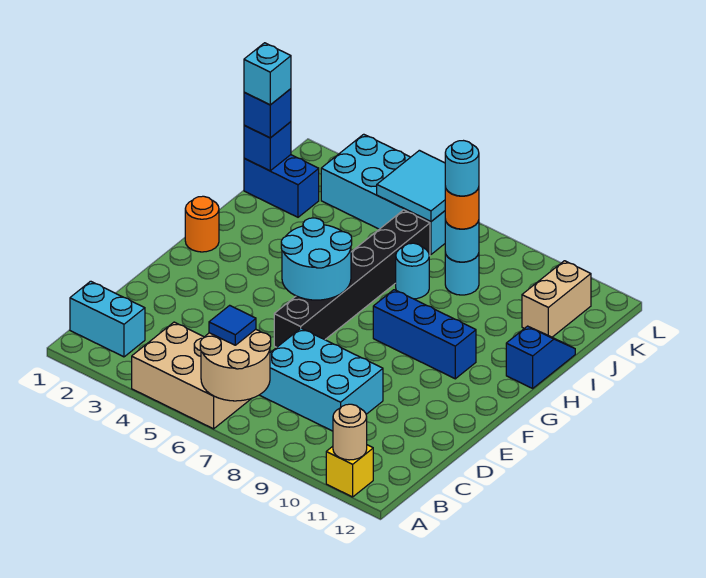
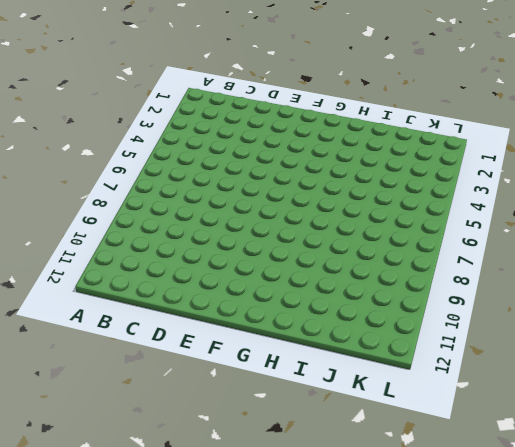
none -> tan brick A4:B6 level 1
none -> yellow brick A11 level 1
none -> cyan brick B1:B2 level 1

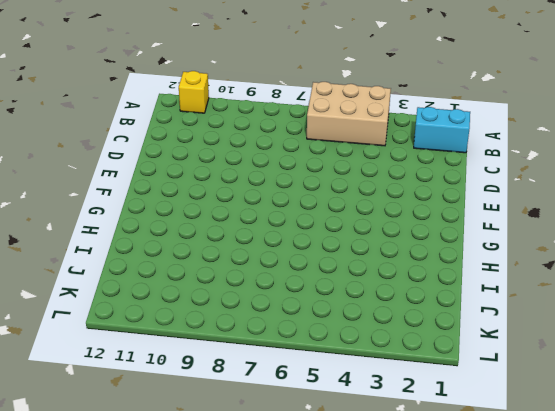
none -> cyan brick C7:D9 level 1
none -> black brick E6:J6 level 1
none -> orange round brick G1 level 1

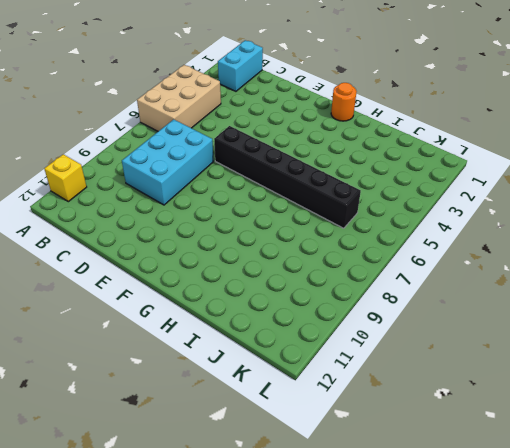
none -> blue brick G8:G10 level 1
none -> blue slope H12:I12 level 1 top H
none -> cyan round brick I7 level 1

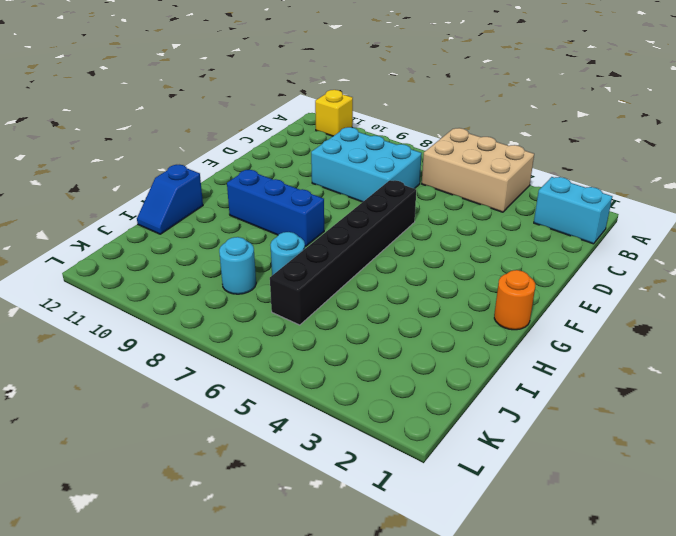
none -> blue brick J1:J2 level 1
none -> tan brick J11:K11 level 1
none -> cyan brick K3:L6 level 1

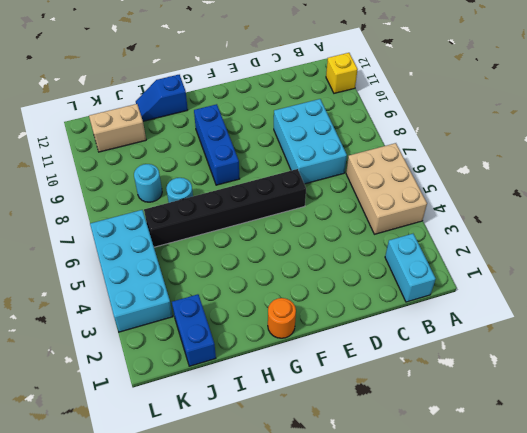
none -> tan round brick A6:B7 level 2
none -> tan round brick A11 level 2
none -> cyan round brick F5:G6 level 2

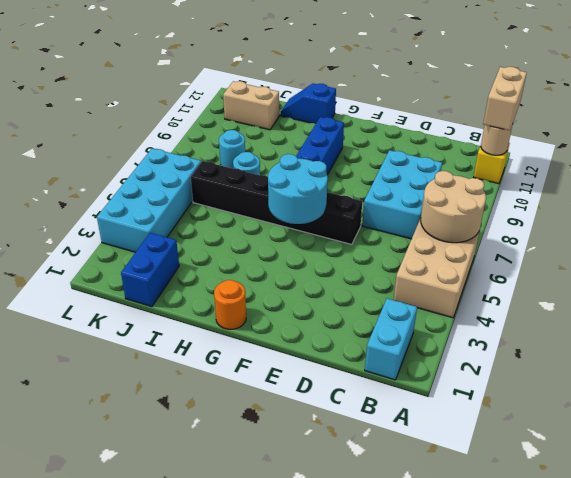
tan brick A11:A12 level 3 -> none
none -> blue brick J1 level 2
none -> cyan round brick J8 level 2
none -> cyan tile K5:L6 level 2

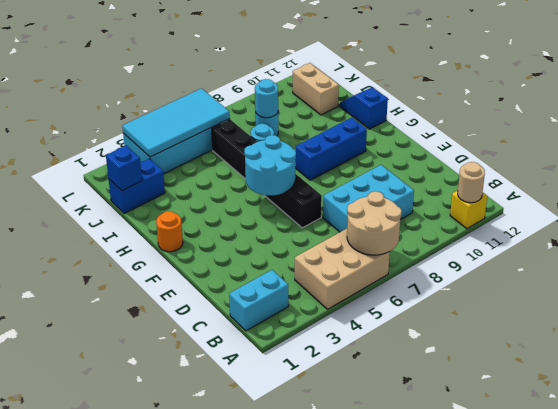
cyan tile K3:L6 level 2 -> cyan tile K5:L6 level 2
none -> blue tile B6 level 3
none -> blue brick J1 level 3
none -> orange round brick J8 level 3

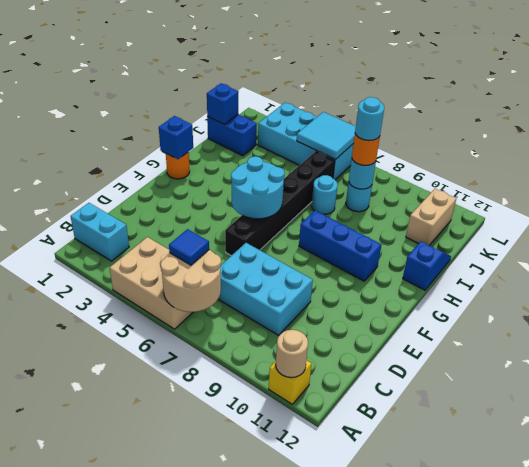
blue brick G1 level 2 -> blue brick J1 level 3
none -> cyan brick J1 level 4

